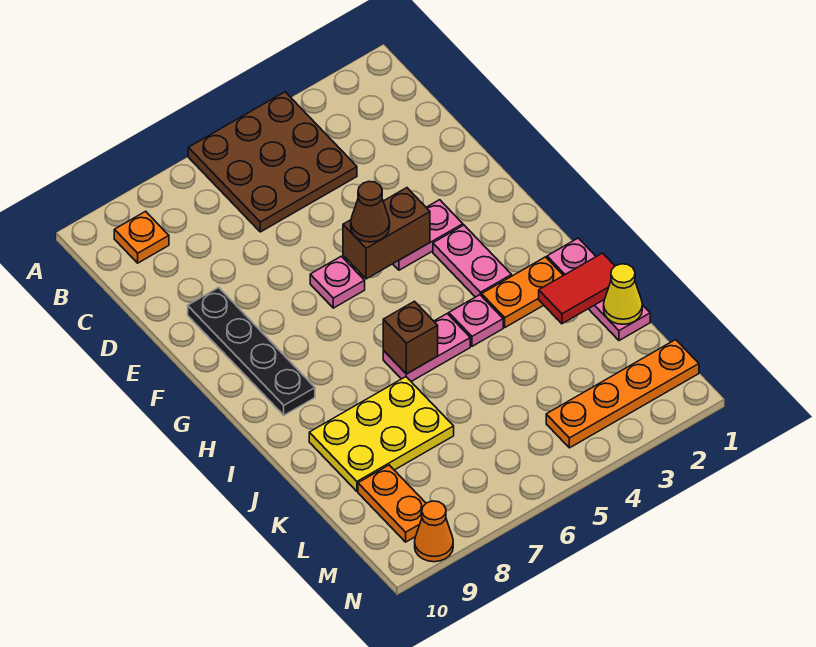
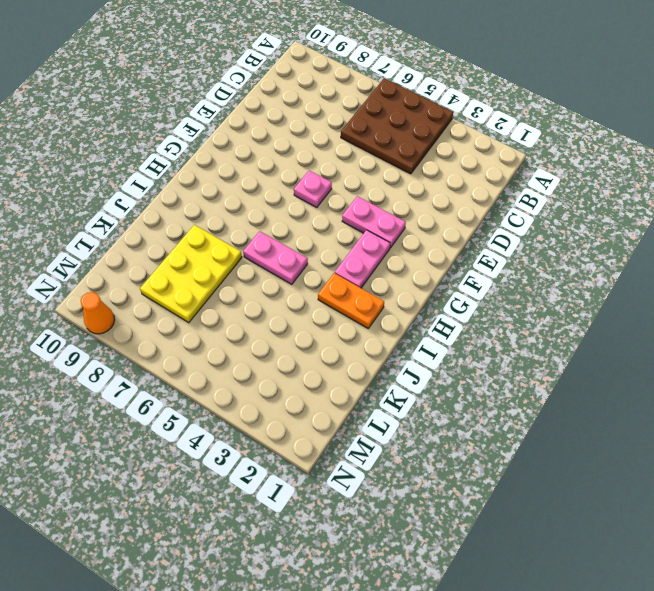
yellow plate J7:L8 level 1 -> yellow plate J7:K9 level 1
none -> orange plate B9 level 1
none -> black plate E9:H9 level 1
none -> pink plate I1:K1 level 1

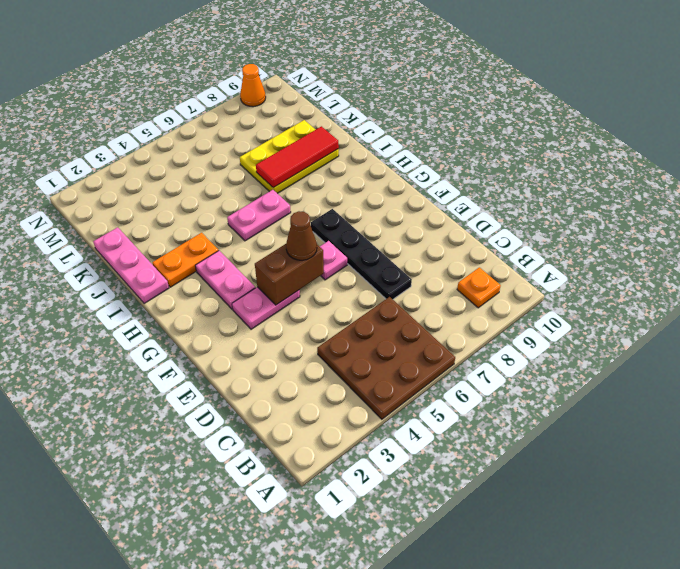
black plate D7:G7 level 1 -> black plate E9:H9 level 1
red tile J7:J9 level 2 -> none
none -> pink plate I4 level 1
none -> orange plate L9:M9 level 1
none -> orange plate M1:M4 level 1

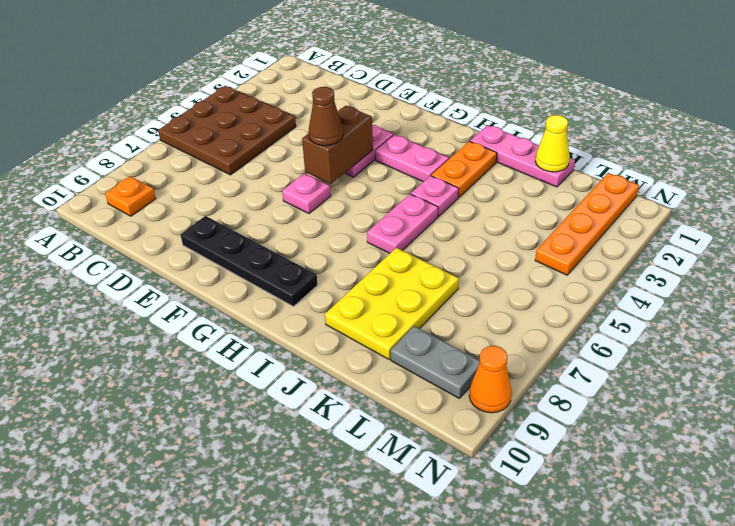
grey plate L9:M9 level 1 -> orange plate L9:M9 level 1
none -> brown brick I6 level 2
none -> red tile J1:J2 level 2

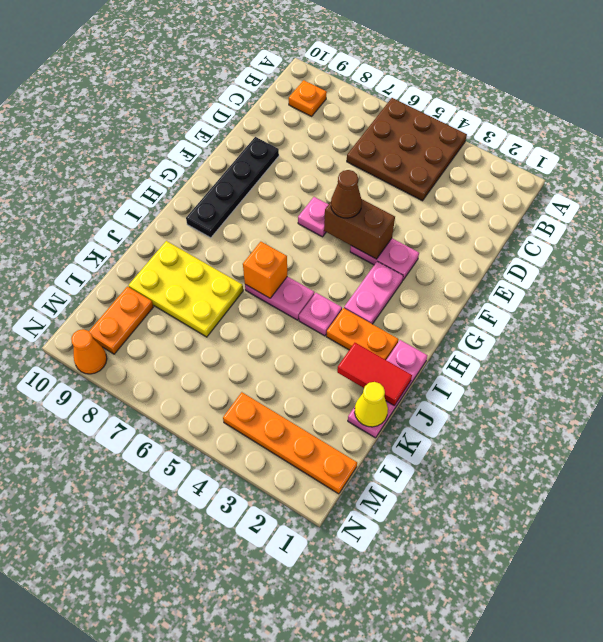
orange brick I6 level 2 -> brown brick I6 level 2

